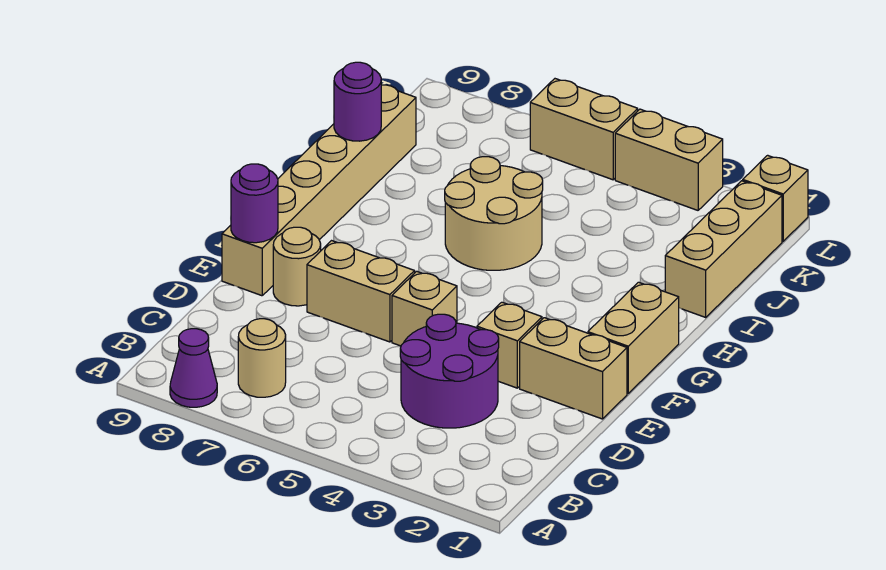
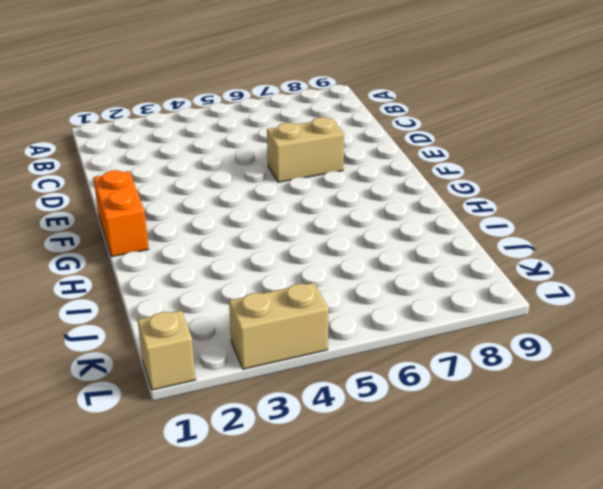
orange brick F1:G1 level 1 -> tan brick F1:G1 level 1
none -> purple cone A8 level 1
none -> tan round brick B7 level 1
none -> purple round brick C3:D4 level 1

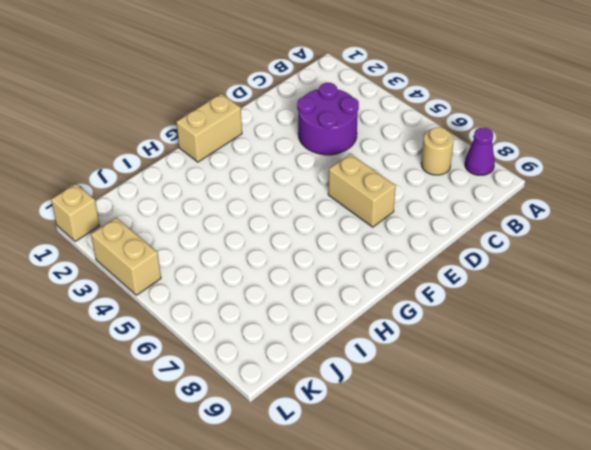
none -> tan brick E1:E2 level 1
none -> tan brick E3 level 1
none -> tan brick E5 level 1

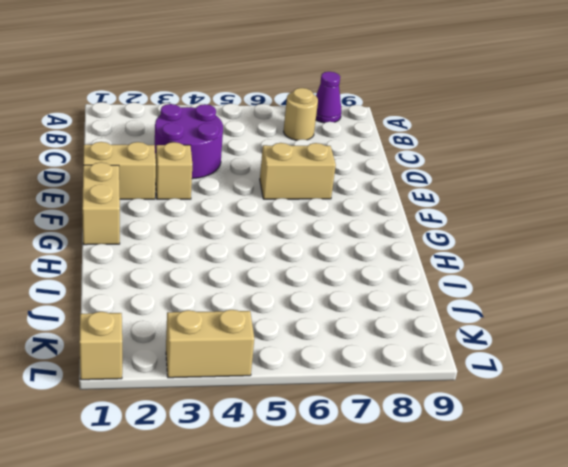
none -> tan brick E5 level 1
none -> tan round brick E8 level 1
none -> tan brick E9:J9 level 1

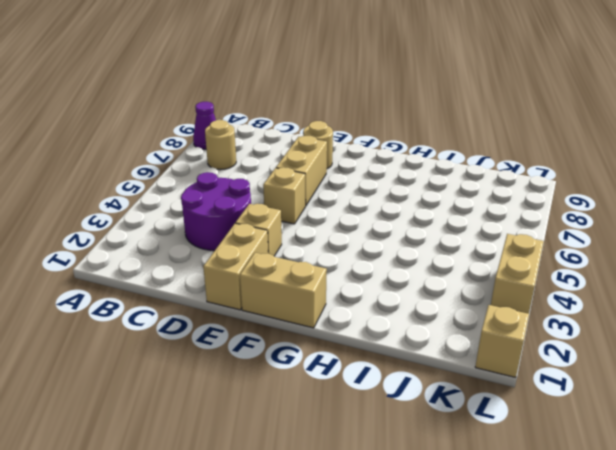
none -> tan brick E9:J9 level 1
none -> tan round brick H5:I6 level 1
none -> tan brick I1:K1 level 1

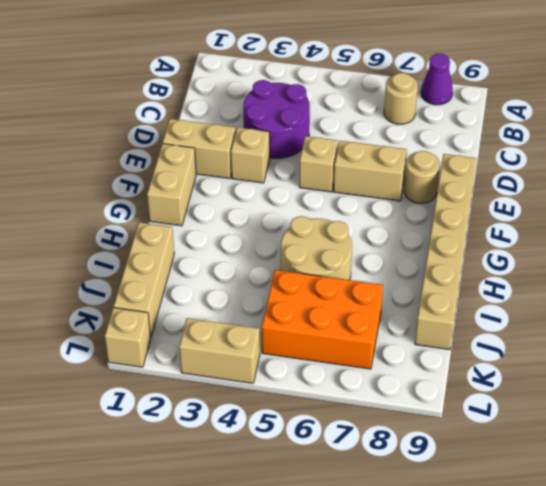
orange brick J5:K7 level 1 -> none
none -> tan brick L5:L6 level 1
none -> purple round brick E9 level 2
none -> purple round brick I9 level 2

